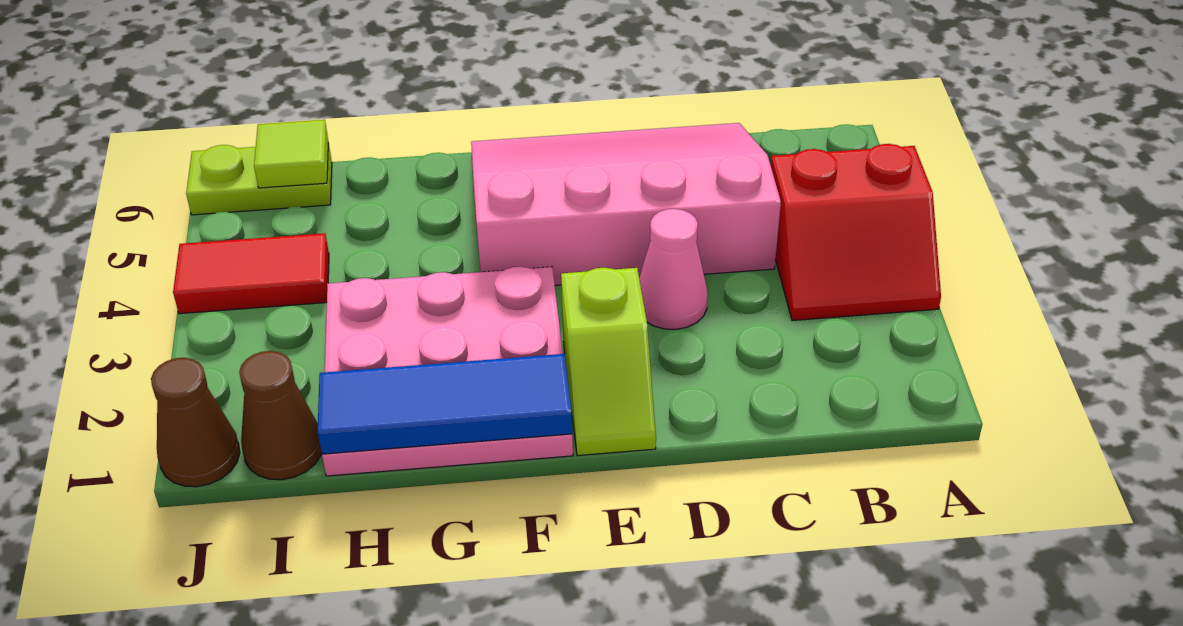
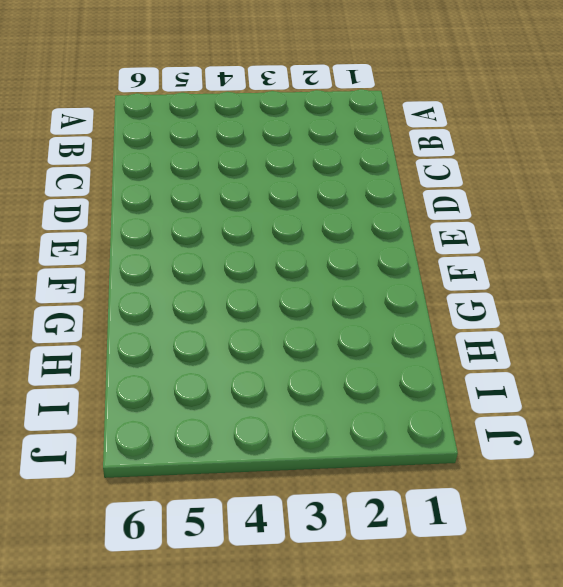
none -> red slope A3:B4 level 1 top 4
none -> pink slope C4:F6 level 1 top 4

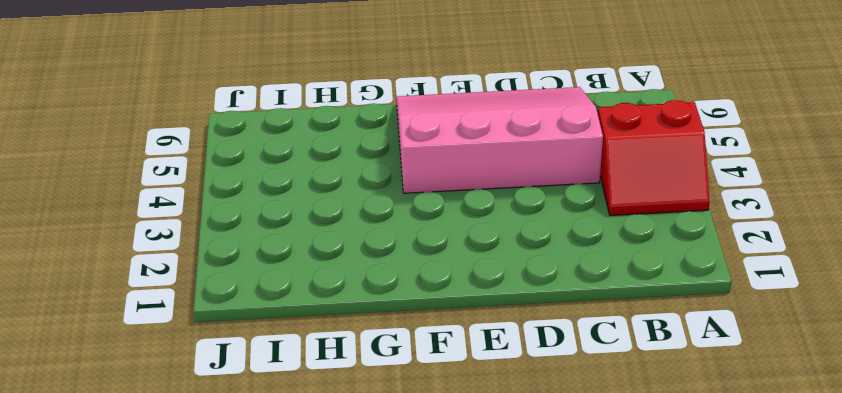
none -> pink cone D3 level 1
none -> lime slope E1:E2 level 1 top 2

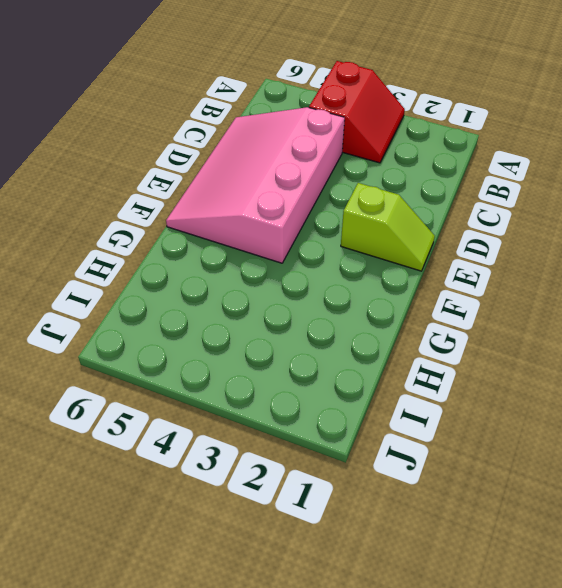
none -> pink cone D3 level 1
none -> pink plate F1:H3 level 1

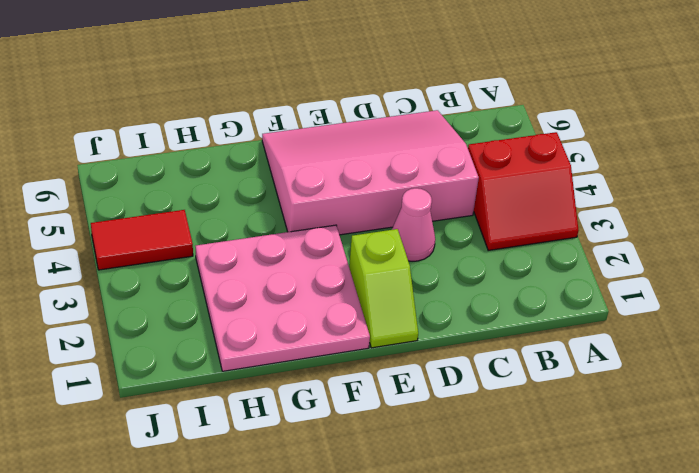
none -> brown cone I1 level 1
none -> lime plate I6:J6 level 1

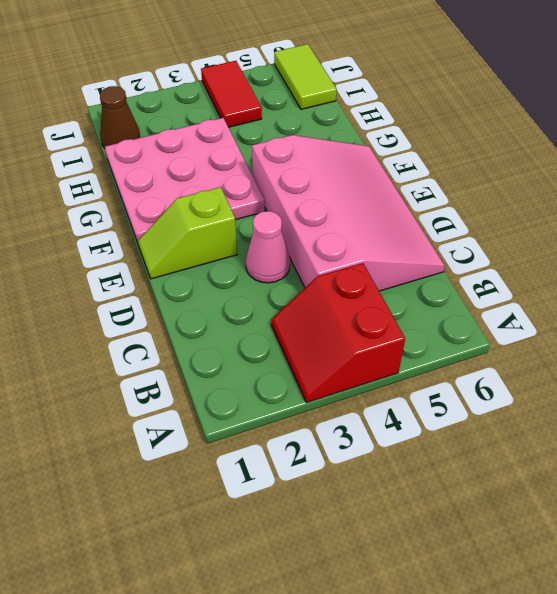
lime tile I6:J6 level 1 -> lime plate I6:J6 level 1
none -> brown cone J1 level 1
none -> blue tile F1:H1 level 2

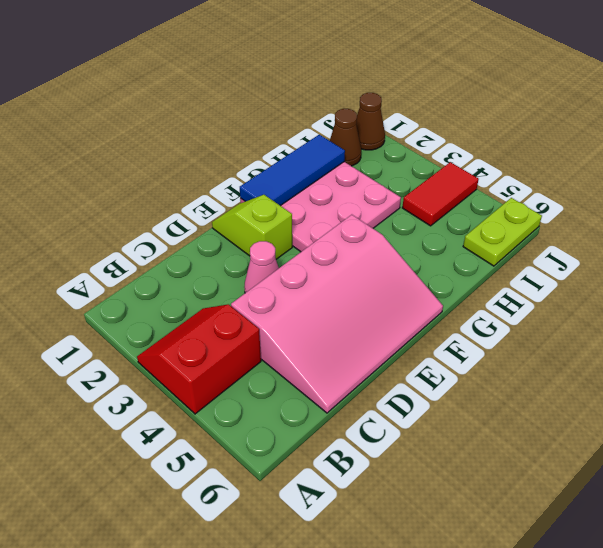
none -> lime tile I6 level 2

